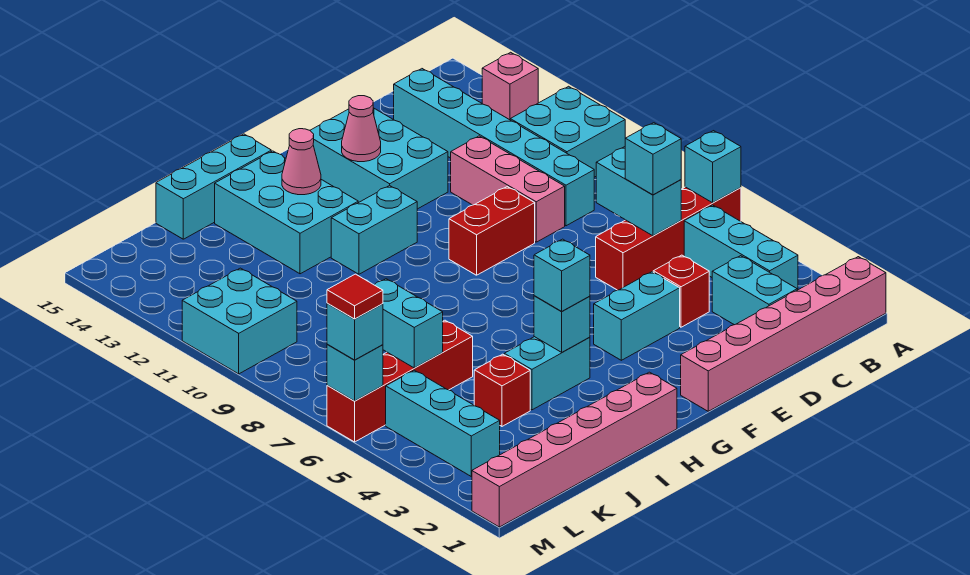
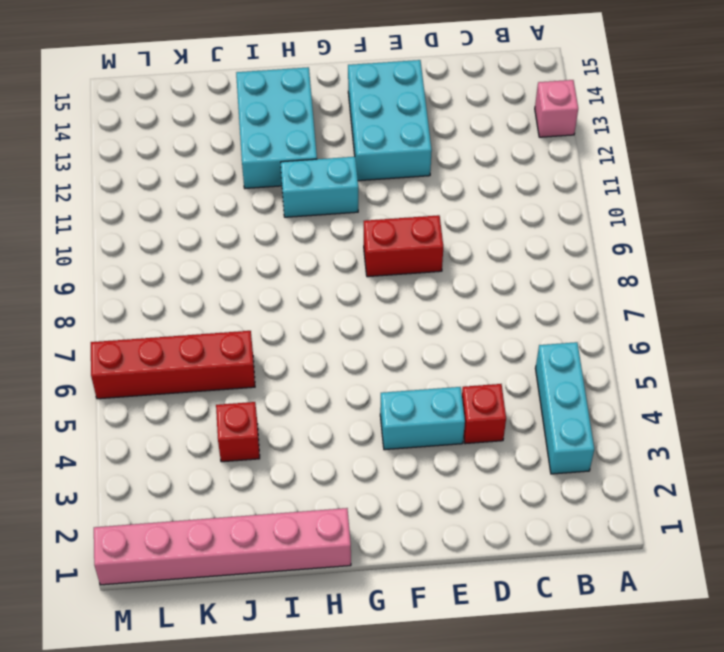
none -> pink brick A1:F1 level 1
none -> red brick A6:D6 level 1
none -> cyan brick A10:B11 level 1
none -> cyan brick C2:C3 level 1

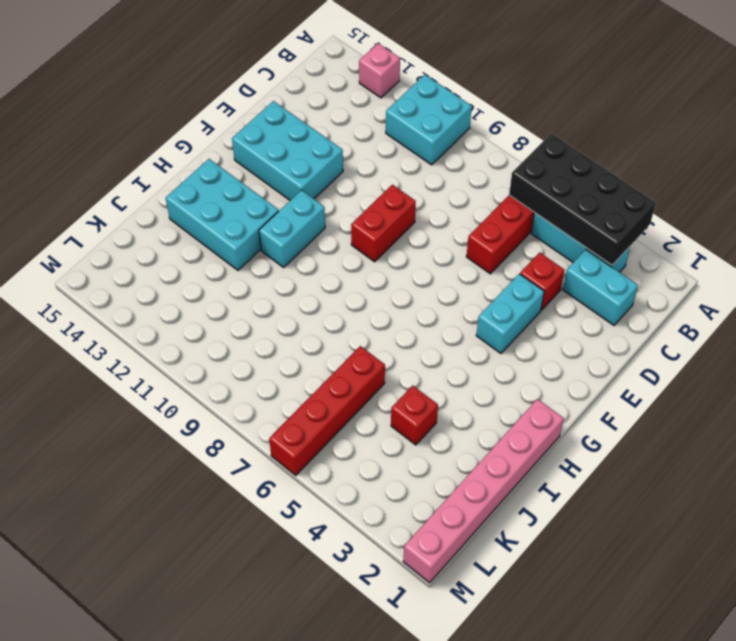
black brick A3:B6 level 2 -> cyan brick A6 level 2
none -> pink brick A1:F1 level 1
none -> cyan brick C9:C14 level 1
none -> pink brick D9:D11 level 1
none -> cyan brick H4:I4 level 1

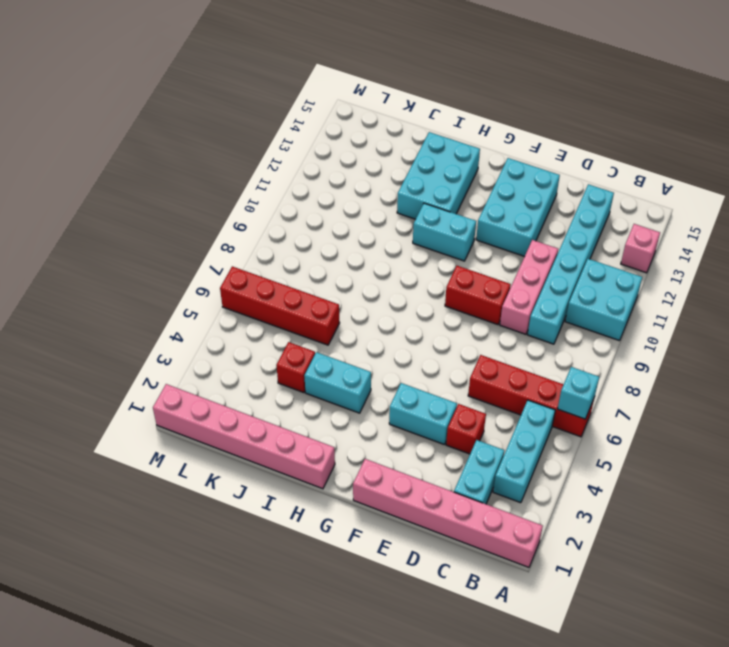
none -> cyan brick H15:J15 level 1
none -> cyan brick L3:L5 level 1
none -> cyan brick L10:M11 level 1
none -> cyan brick C6:C7 level 2

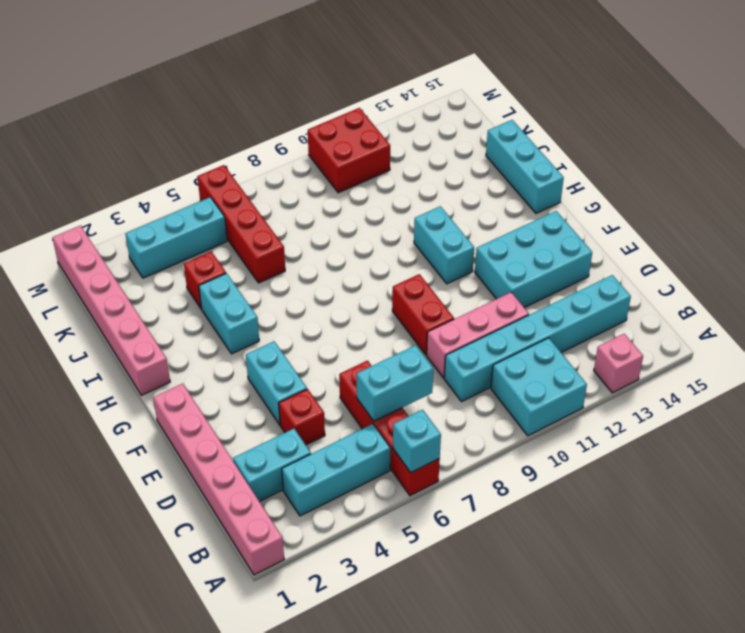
red brick L10:M11 level 1 -> cyan brick L10:M11 level 1
none -> cyan brick H12:I14 level 1
none -> pink cone F13 level 2
none -> cyan brick H4 level 2
none -> pink cone H13 level 2

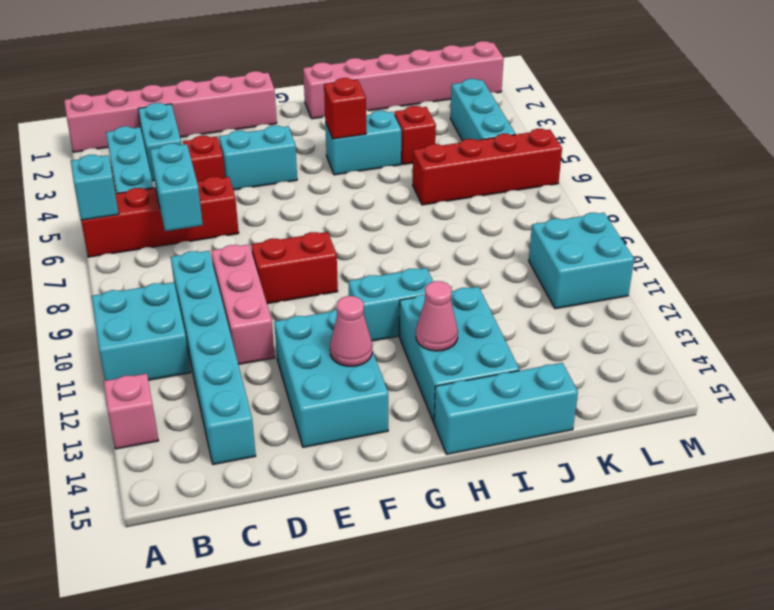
red brick H4 level 2 -> cyan brick H4 level 2
none -> cyan brick K6:K7 level 2
none -> cyan brick M6 level 2
none -> cyan brick C6 level 3
none -> cyan brick H4 level 3

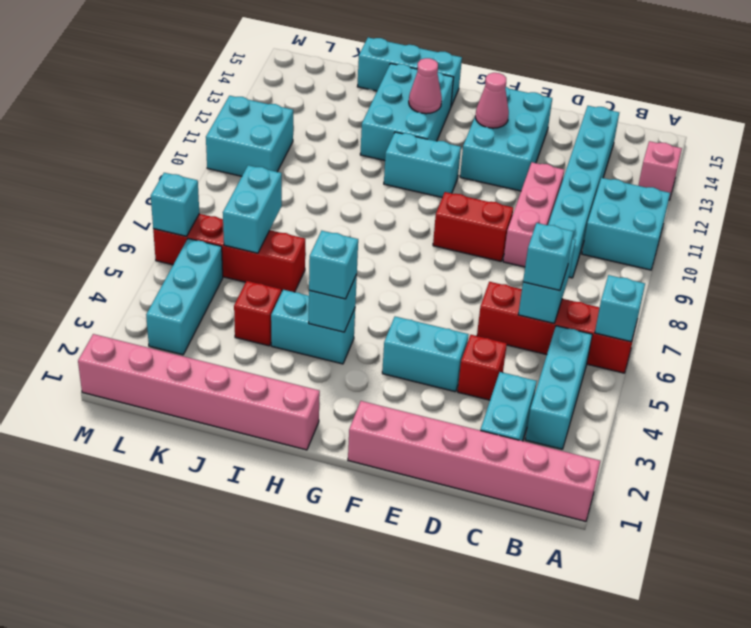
none -> cyan brick M6 level 3
none -> red tile M6 level 4

